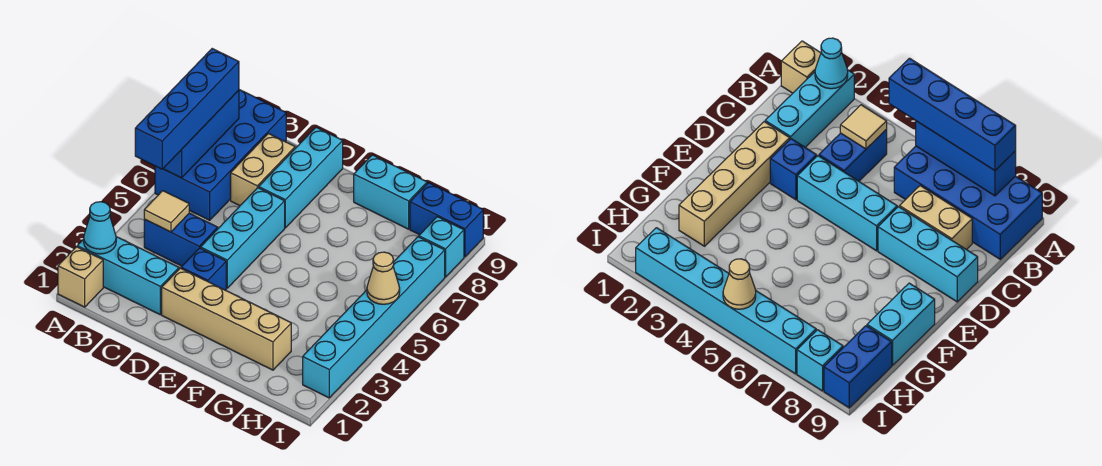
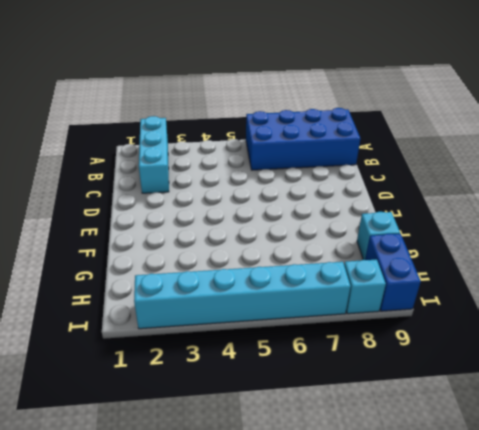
cyan brick G9 level 1 -> cyan brick F9:G9 level 1
none -> tan brick A1 level 1
none -> blue brick B4:C4 level 1
none -> tan brick C7:C8 level 1

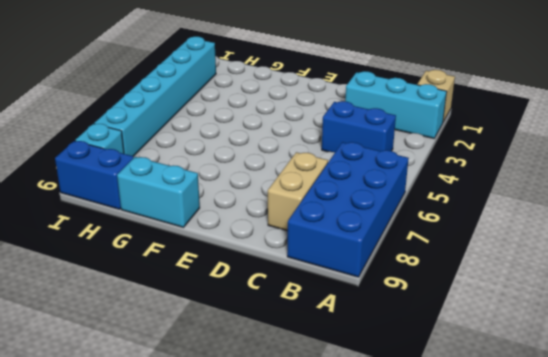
none -> tan brick D2:G2 level 1
none -> blue brick D3 level 1
none -> cyan brick D4:D6 level 1

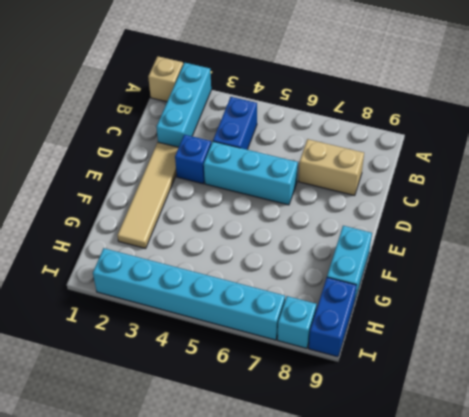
tan tile D2:G2 level 1 -> tan brick D2:G2 level 1
none -> blue brick A6:B9 level 1
none -> cyan brick D7:D9 level 1
none -> cyan cone A2 level 2

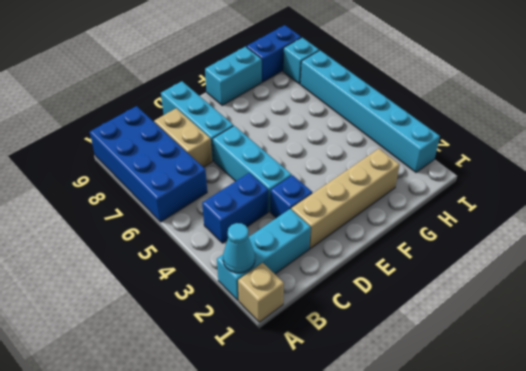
none -> blue brick A6:A8 level 2
none -> tan tile B4 level 2
none -> tan cone I5 level 2

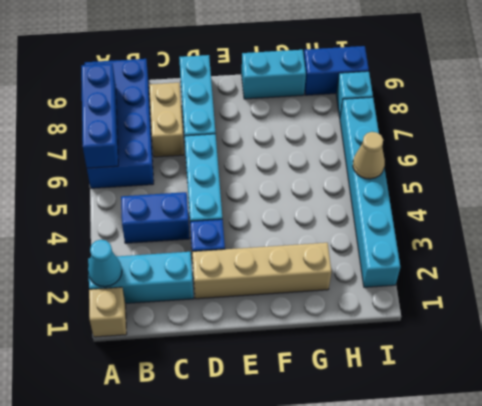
none -> tan tile B4 level 2
none -> blue brick A5:A8 level 3

